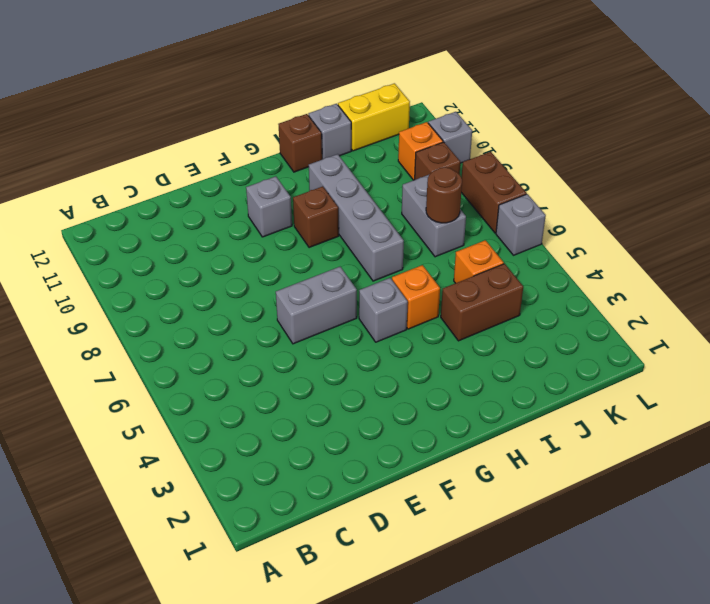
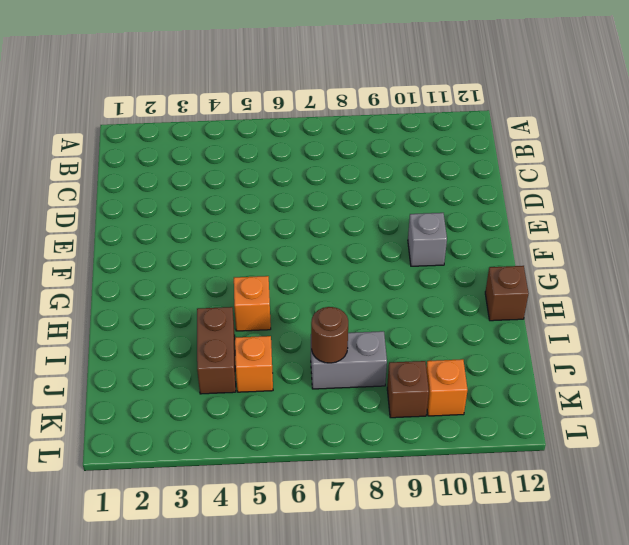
none -> grey brick E6:F6 level 1
none -> grey brick G5 level 1
none -> brown brick G9 level 1

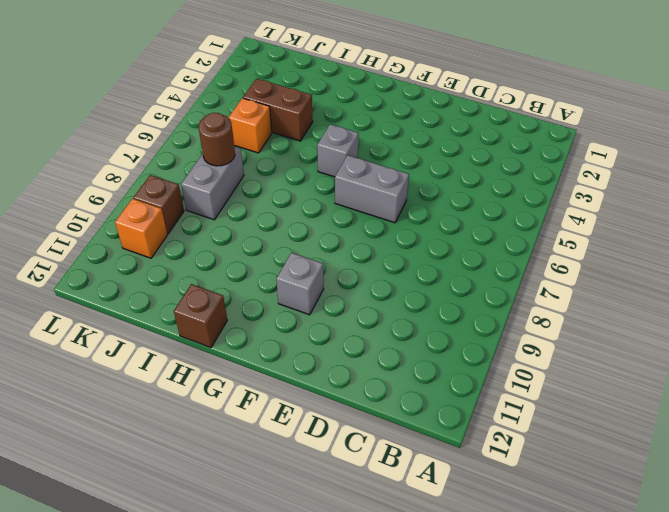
none -> brown brick G9 level 1
none -> orange brick H5 level 1
none -> grey brick H7:H10 level 1

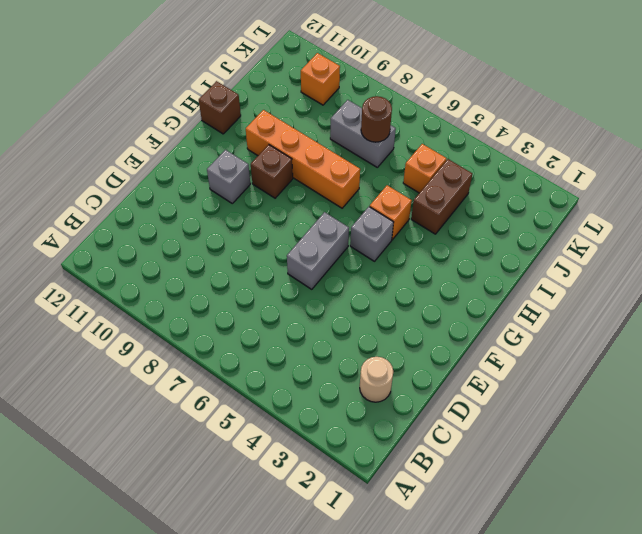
tan round brick C2 level 1 -> none
orange brick H7:H10 level 1 -> grey brick H7:H10 level 1
none -> grey brick I12 level 1
none -> yellow brick J12:K12 level 1
none -> brown brick K9 level 1

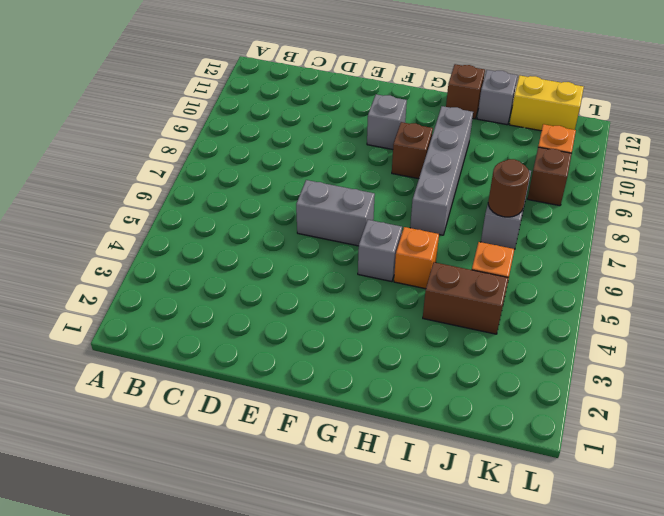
none -> grey brick L6 level 1
none -> brown brick L7:L8 level 1
none -> grey brick L10 level 1

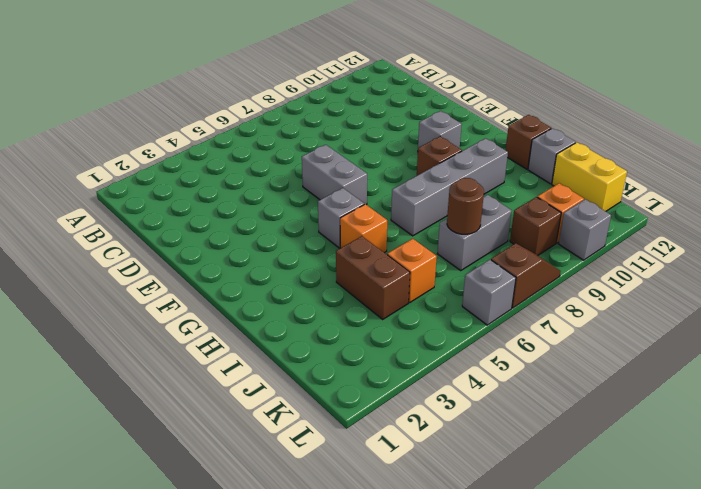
brown slope L7:L8 level 1 top 7 -> brown brick L7:L8 level 1

